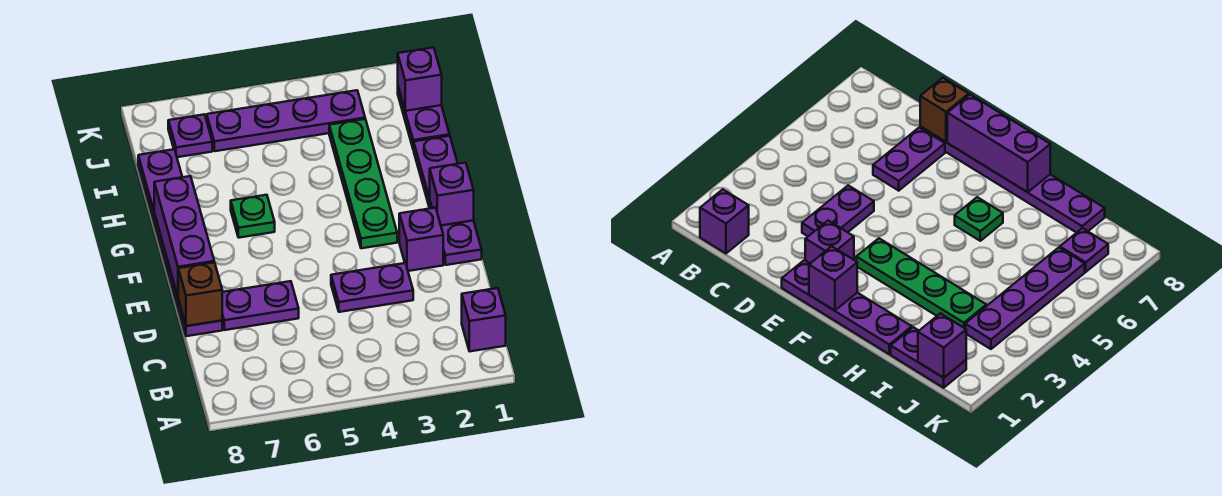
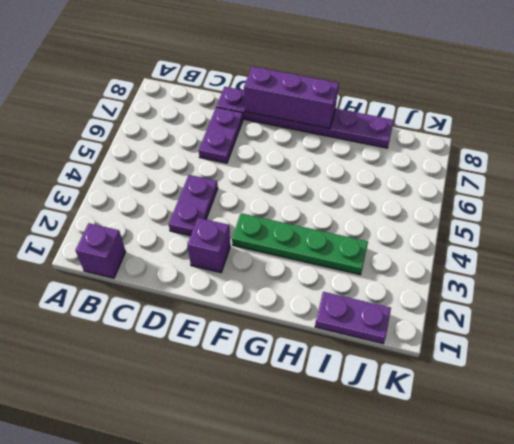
none -> purple plate E1:H1 level 1
none -> green plate G6 level 1
none -> purple plate J3:J6 level 1

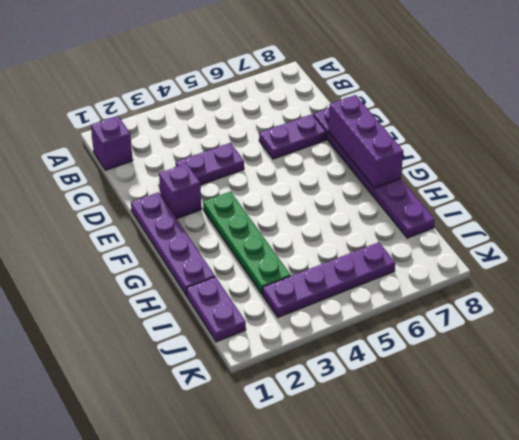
none -> green plate G6 level 1
none -> purple plate J7 level 1
none -> brown brick D8 level 2

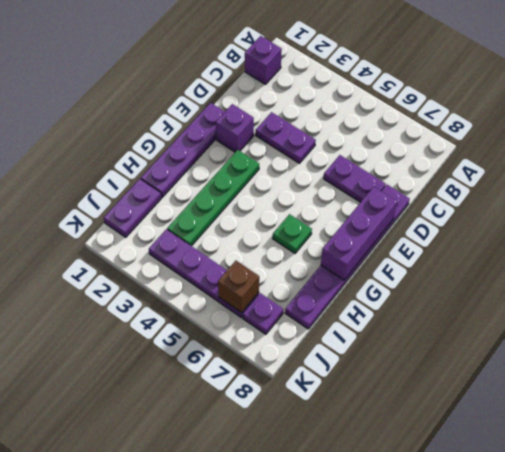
brown brick J6 level 2 -> brown brick D8 level 2
none -> purple brick F1 level 2
none -> purple brick J1 level 2

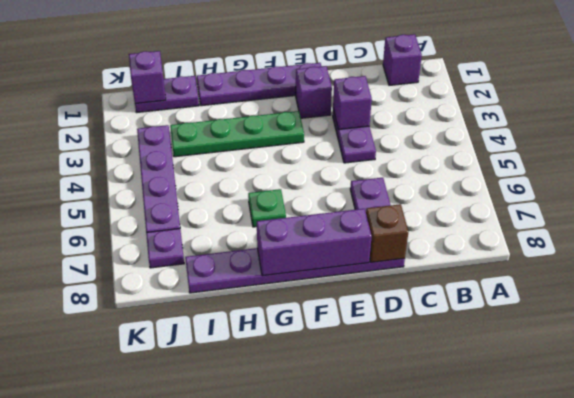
purple brick D3 level 2 -> purple brick F1 level 2

